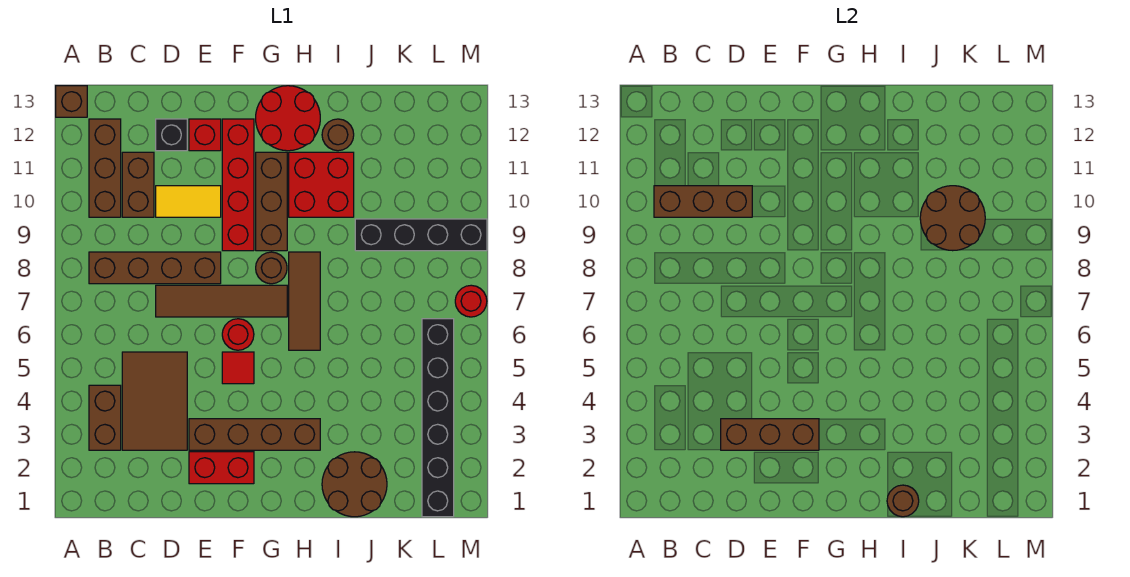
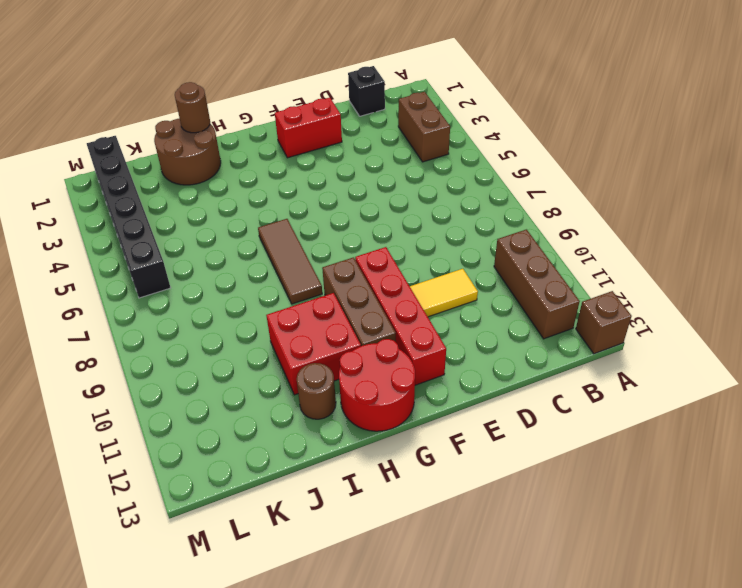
black brick C1 level 1 -> black brick D12 level 1
none -> brown brick B8:E8 level 1
none -> brown tile C3:D5 level 1
none -> brown brick C10:C11 level 1

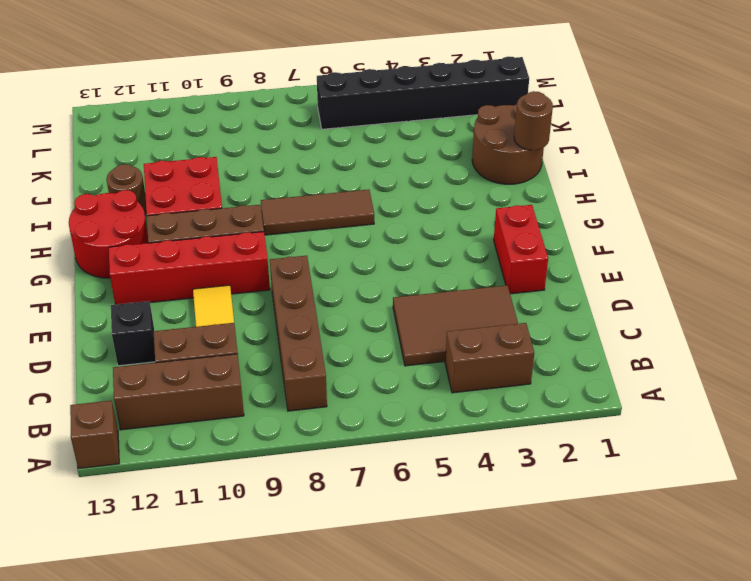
none -> brown tile D7:G7 level 1
none -> brown brick E3:H3 level 1
none -> red brick E12 level 1

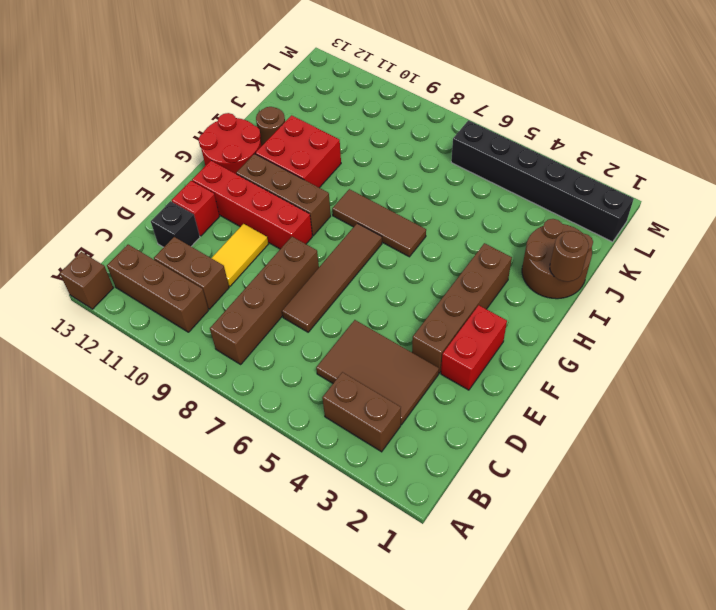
none -> red tile F5 level 1
none -> red round brick F6 level 1
none -> brown round brick G8 level 1

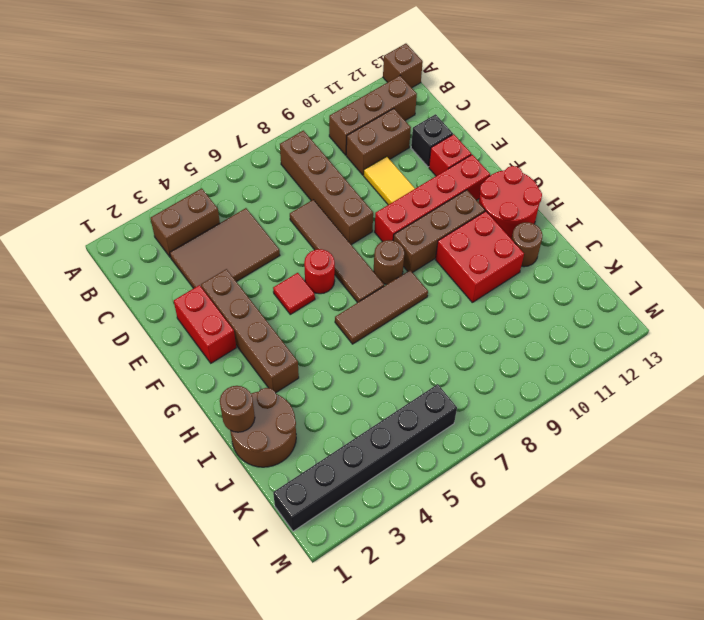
none -> black brick J9:M9 level 1
none -> red round brick M7 level 1
none -> brown brick B10:D10 level 2

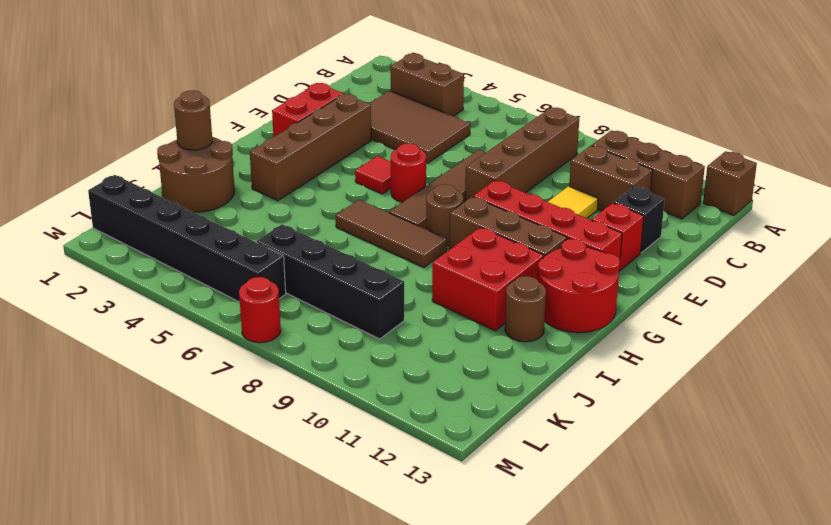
black brick K6:K9 level 1 -> black brick J9:M9 level 1
none -> brown brick B10:D10 level 2
none -> brown brick D3:F3 level 2
none -> brown round brick J9:K10 level 2

